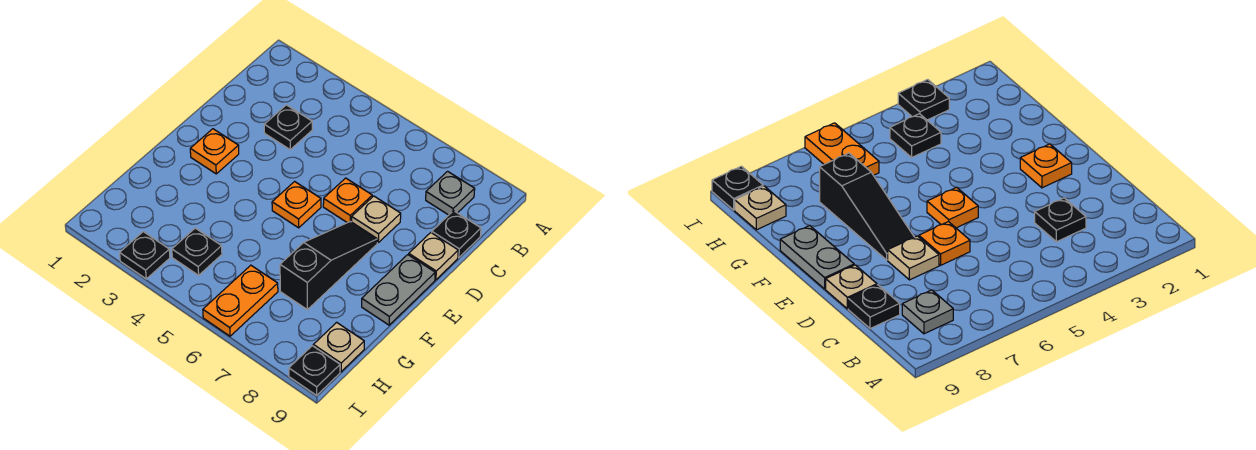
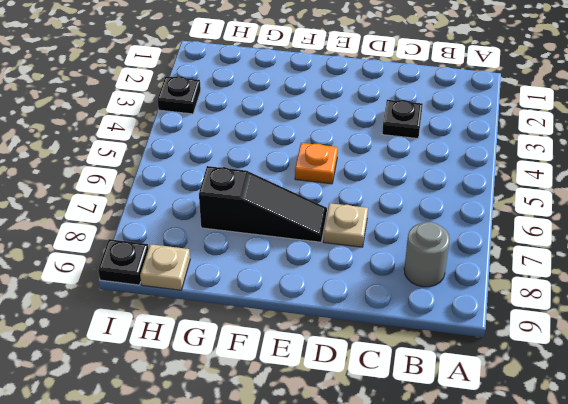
grey round brick B8 level 1 -> grey plate B8 level 1
none -> black plate C9 level 1
none -> orange plate D6 level 1
none -> tan plate D9 level 1

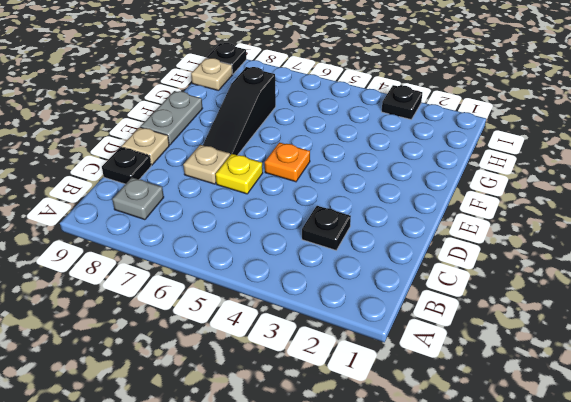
yellow plate D6 level 1 -> orange plate D6 level 1
none -> orange plate E2 level 1
none -> black plate H4 level 1
none -> orange plate H6:I6 level 1

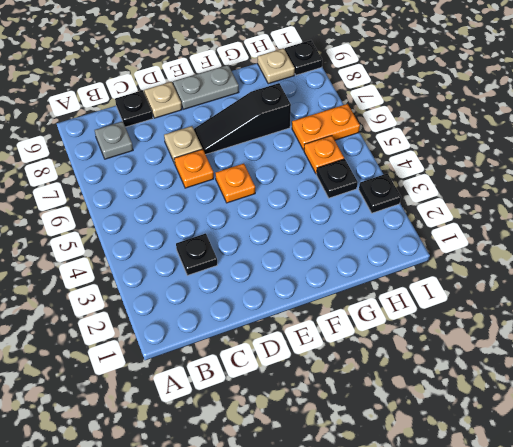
orange plate H5 level 1 -> orange plate E2 level 1

